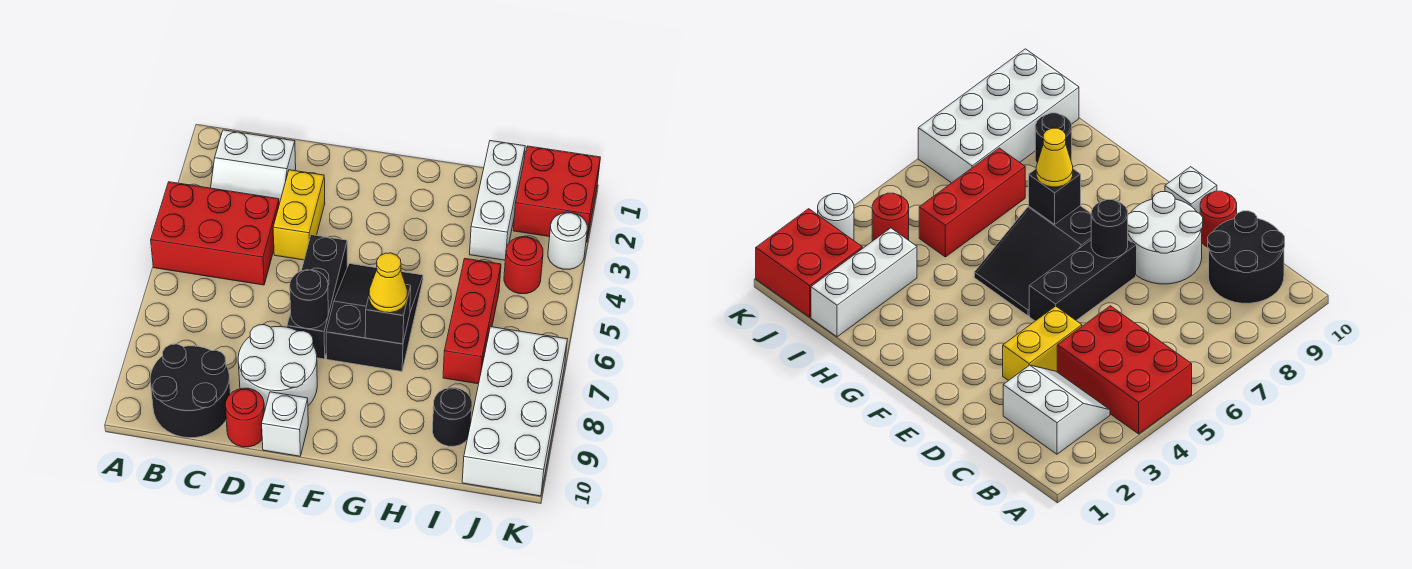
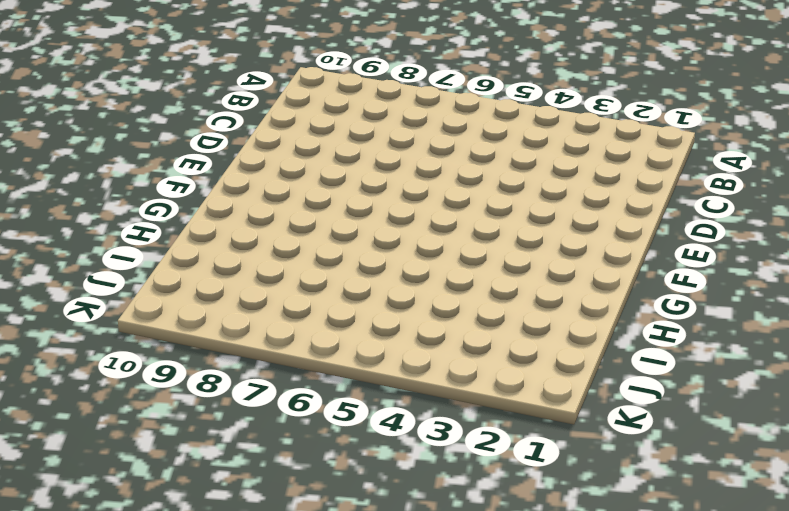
none -> red brick A4:C5 level 1
none -> white slope B2:C3 level 1 top 2
none -> black round brick B9:C10 level 1

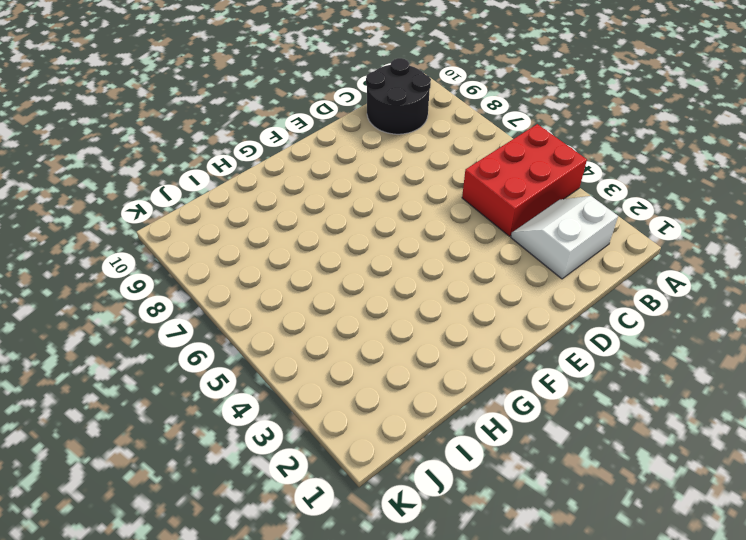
none -> yellow brick D3:D4 level 1
none -> white round brick D8:E9 level 1
none -> red round brick D10 level 1

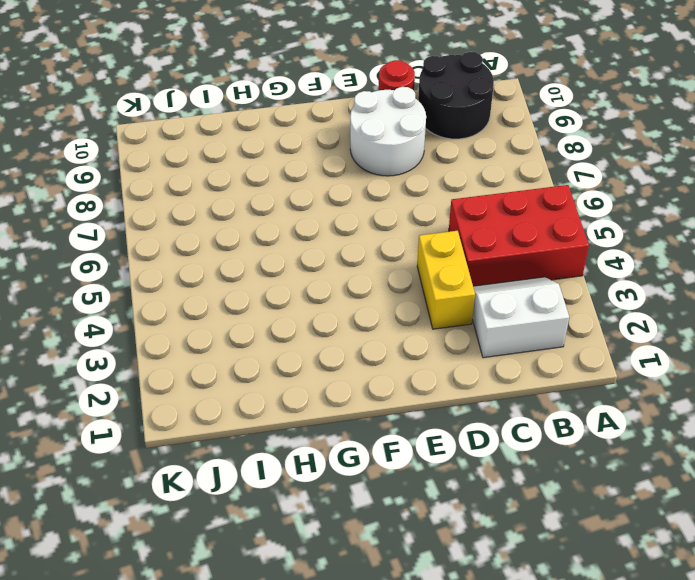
none -> black brick E5:E7 level 1
none -> white brick E10 level 1
none -> black slope F5:G7 level 1 top 7

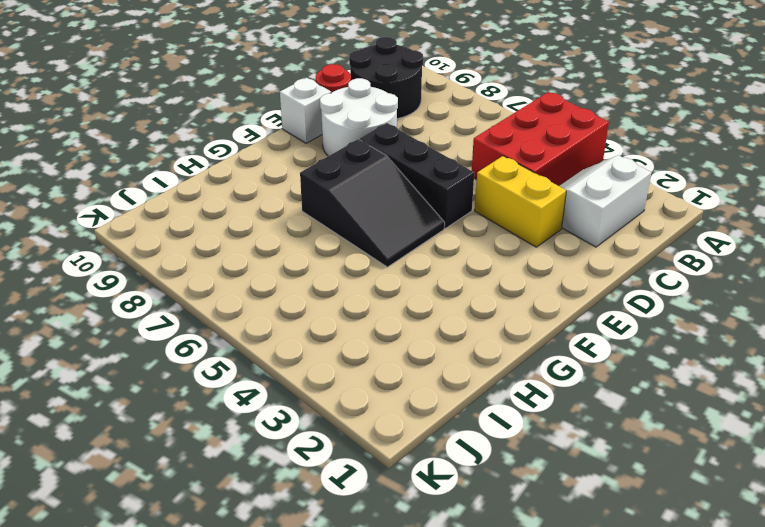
none -> white brick I1:I3 level 1
none -> red brick I5:I7 level 1
none -> black round brick I9 level 1

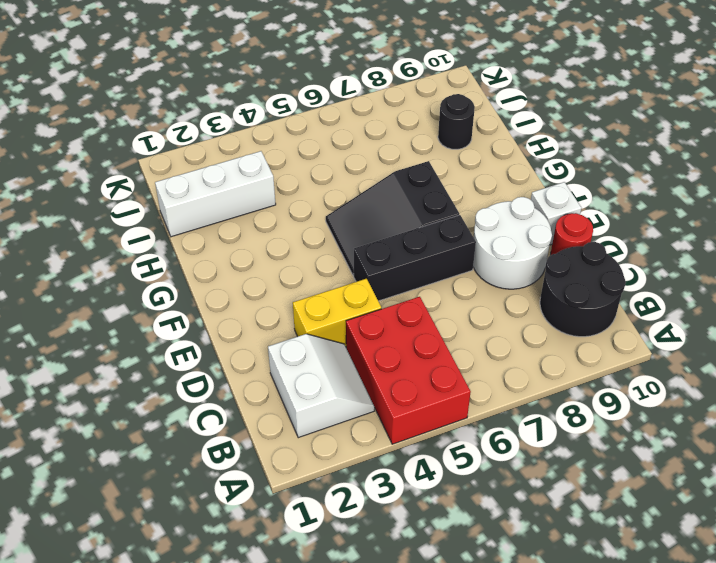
none -> red brick I5:I7 level 1
none -> red brick J1:K2 level 1
none -> red round brick J4 level 1

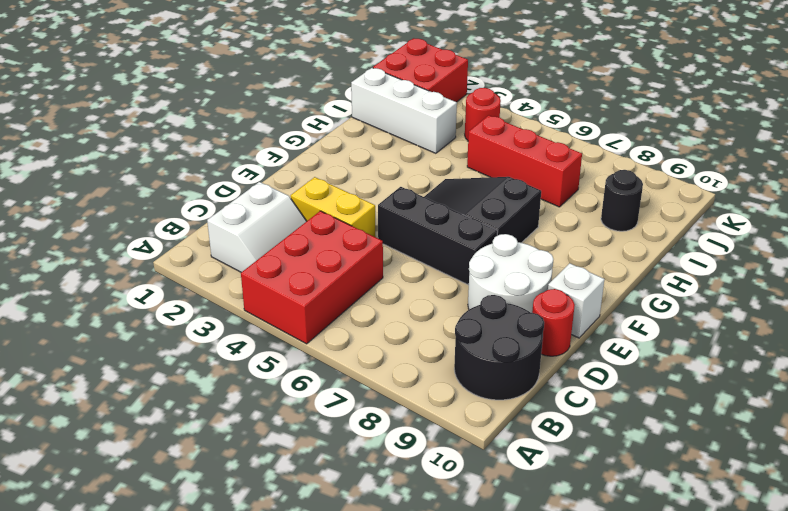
none -> white brick J7:K10 level 1
none -> white round brick K3 level 1
none -> black round brick E7 level 2

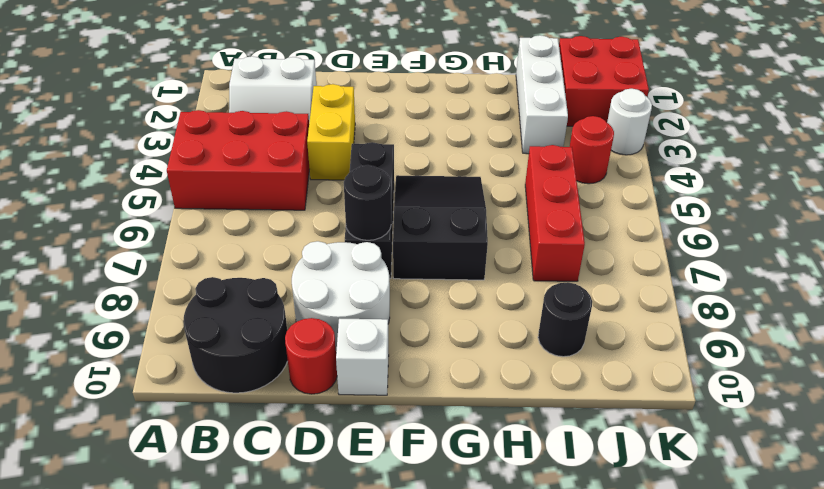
none -> white brick J7:K10 level 1
none -> black brick G7 level 2
none -> yellow cone G7 level 3

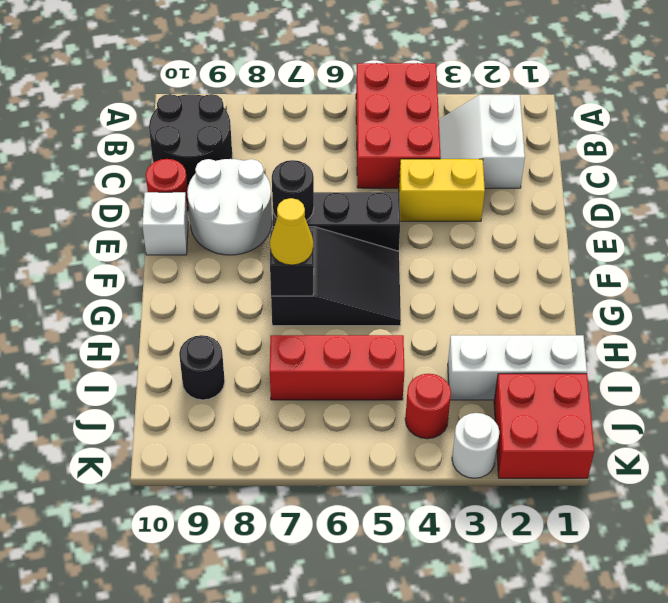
none -> white brick J7:K10 level 1

